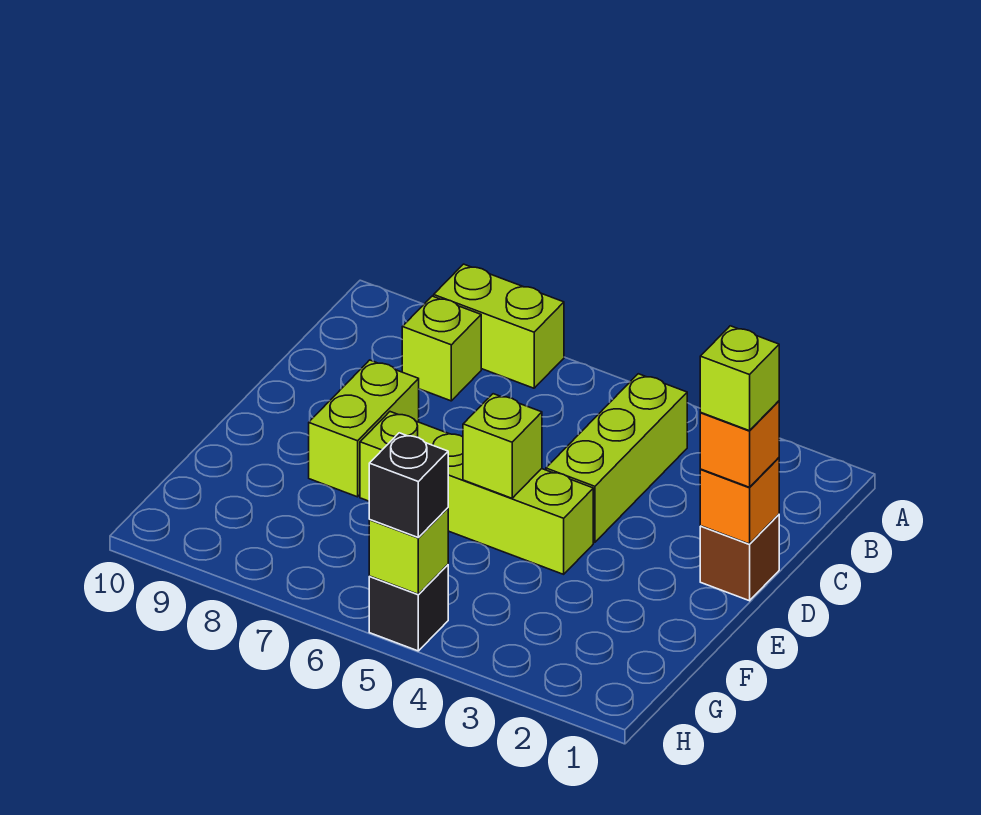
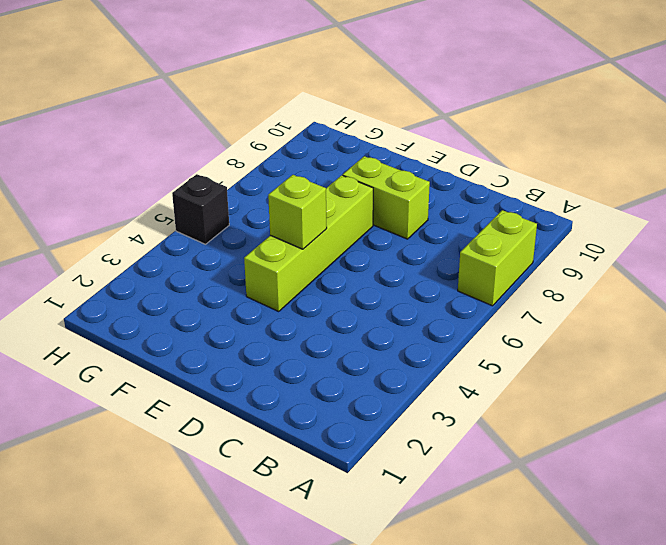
none -> lime brick B4:D4 level 1
none -> lime brick B8 level 1
none -> brown brick D1 level 1

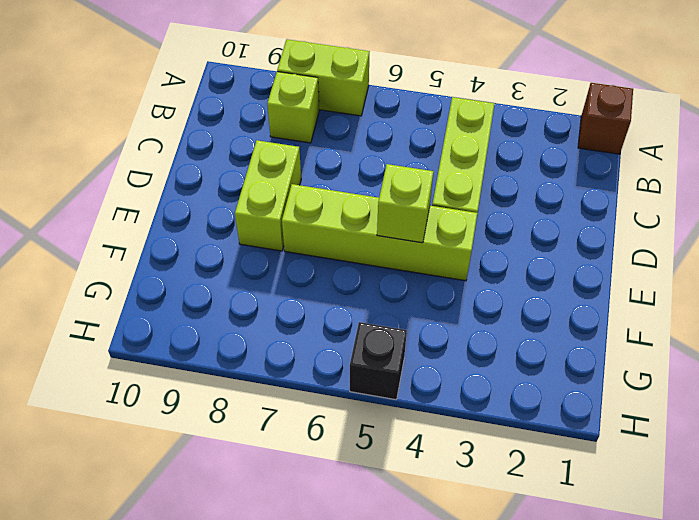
brown brick A1 level 1 -> brown brick D1 level 1
none -> orange brick D1 level 2
none -> lime brick H5 level 2
none -> orange brick D1 level 3

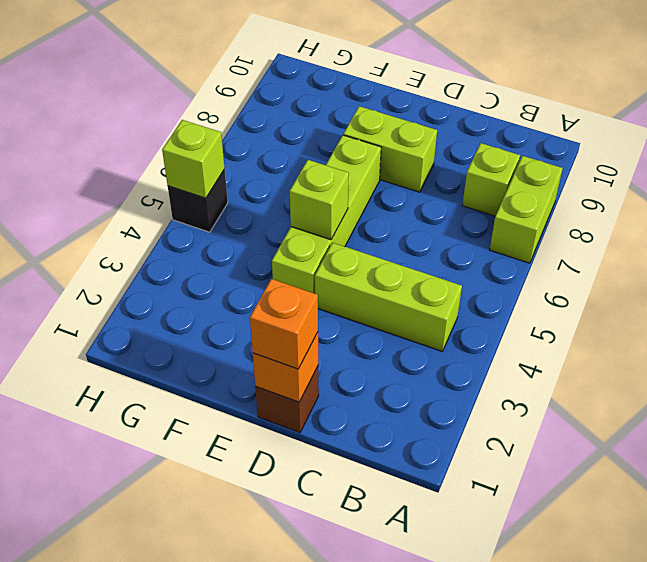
none -> black brick H5 level 3
none -> lime brick D1 level 4

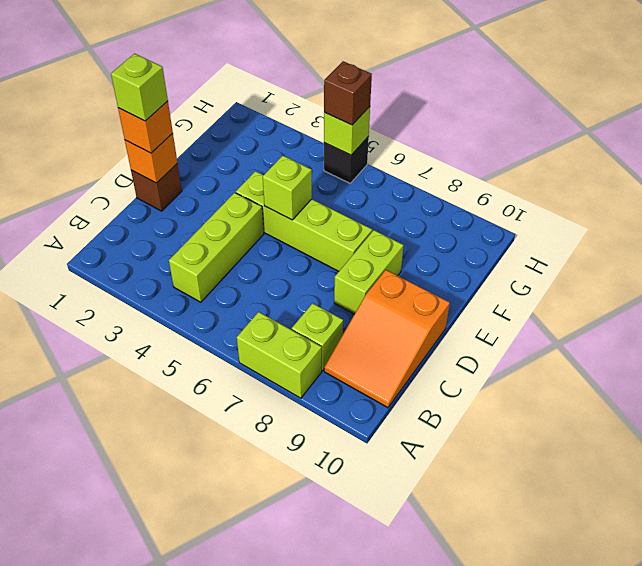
orange slope B9:D10 level 1 top D -> none
brown brick H5 level 3 -> black brick H5 level 3

